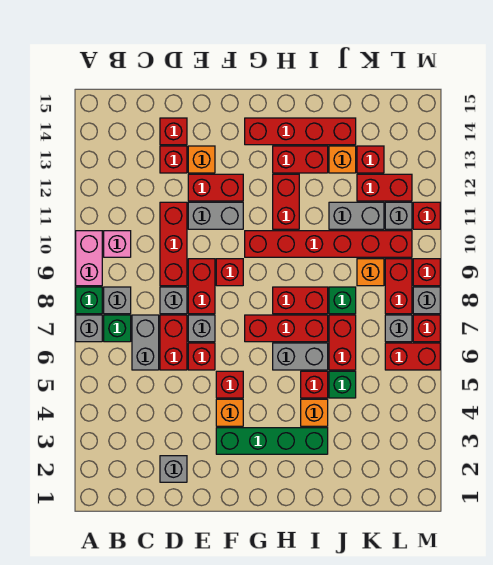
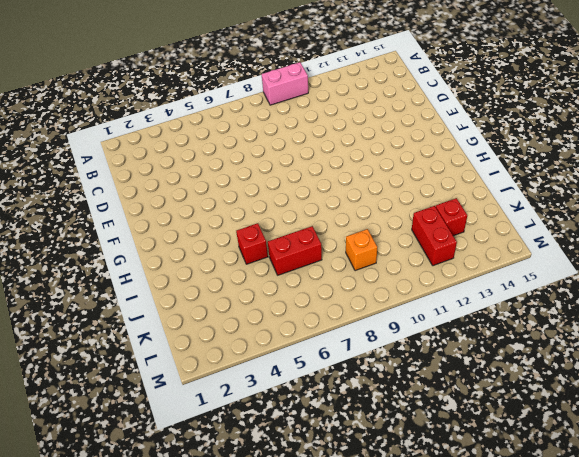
none -> grey brick A7 level 1
none -> green brick A8 level 1
none -> green brick B7 level 1
none -> grey brick B8 level 1

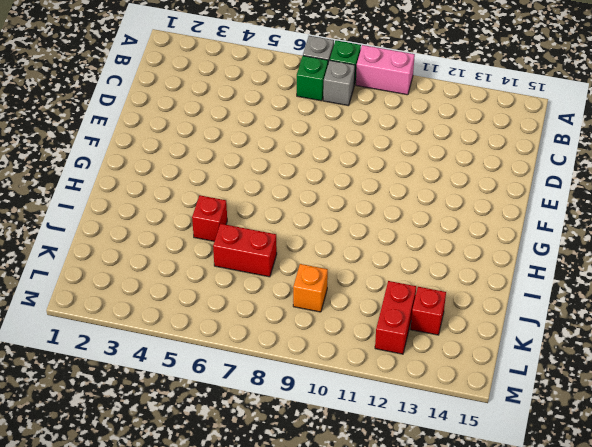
none -> pink brick B10 level 1
none -> grey brick C6:C7 level 1
none -> grey brick D2 level 1
none -> red brick D6:D7 level 1

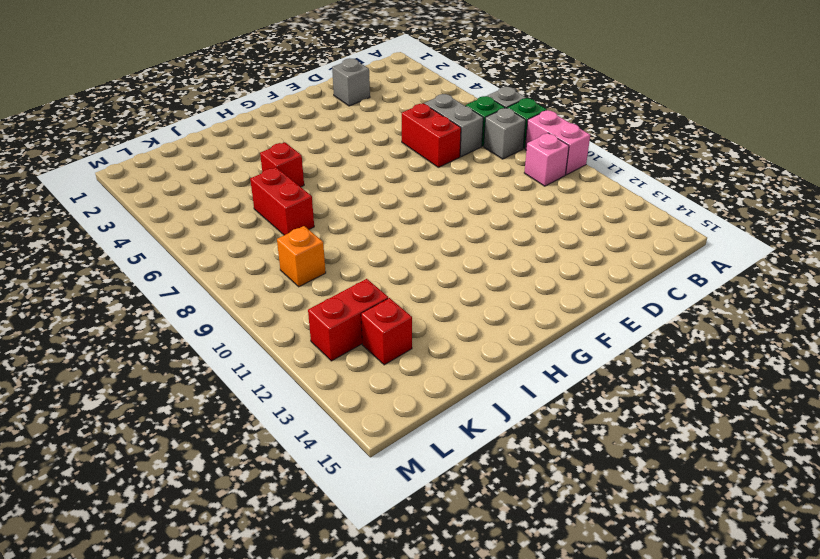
none -> grey brick D8 level 1
none -> red brick D9:D11 level 1
none -> red brick D13 level 1
none -> red brick D14 level 1

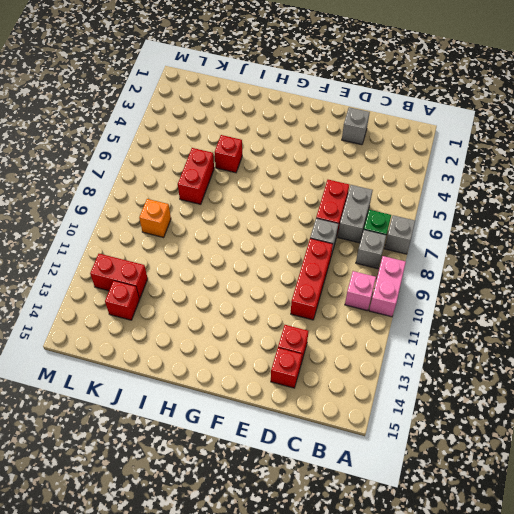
none -> green brick A8 level 1
none -> red brick E6 level 1
none -> grey brick E7 level 1
none -> red brick E8:E9 level 1

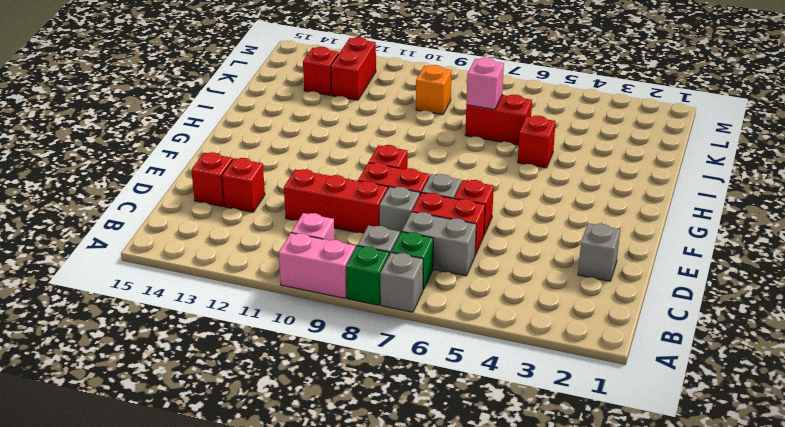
pink brick J7 level 2 -> none
none -> grey brick E11:F11 level 1
none -> red brick E12:F12 level 1
none -> orange brick E13 level 1
none -> green brick F3:I3 level 1

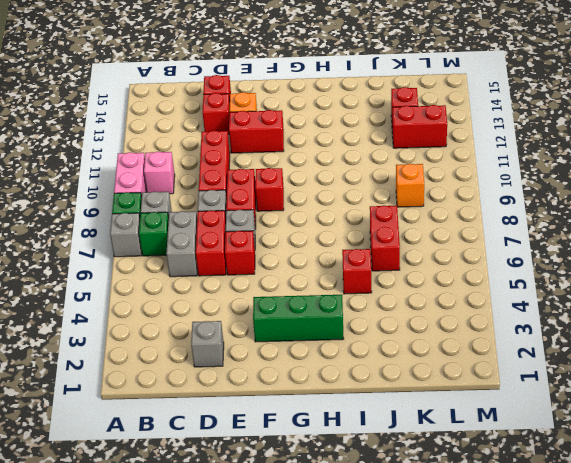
green brick F3:H3 level 1 -> green brick F3:I3 level 1
none -> grey brick E11:F11 level 1
none -> orange brick F4 level 1
none -> red brick F5 level 1
none -> red brick G7:I7 level 1

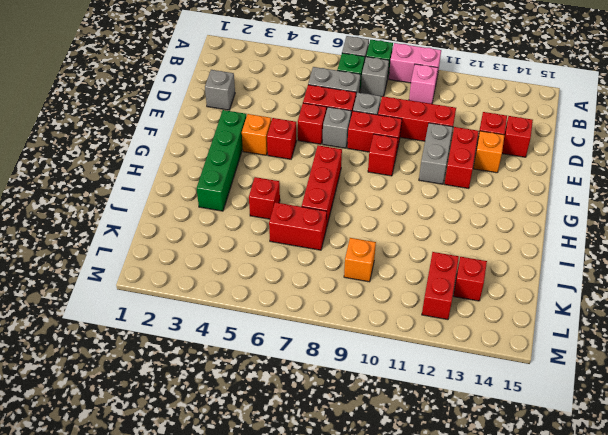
none -> red brick G10:L10 level 1
none -> red brick G14:J14 level 1
none -> grey brick H6:I6 level 1
none -> red brick H8:I8 level 1

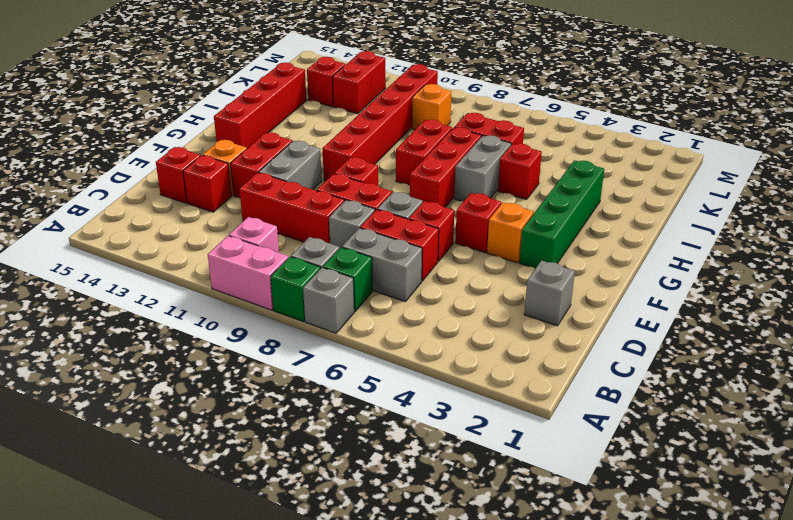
none -> red brick H11:H12 level 1
none -> red brick H13:I13 level 1
none -> orange brick I4 level 1
none -> green brick J5 level 1

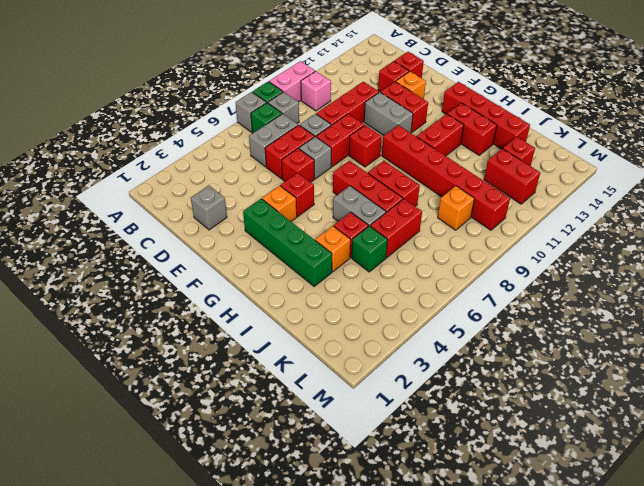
none -> green brick J8 level 1
none -> grey brick J11:K11 level 1
none -> orange brick J13 level 1
none -> red brick L6:M6 level 1

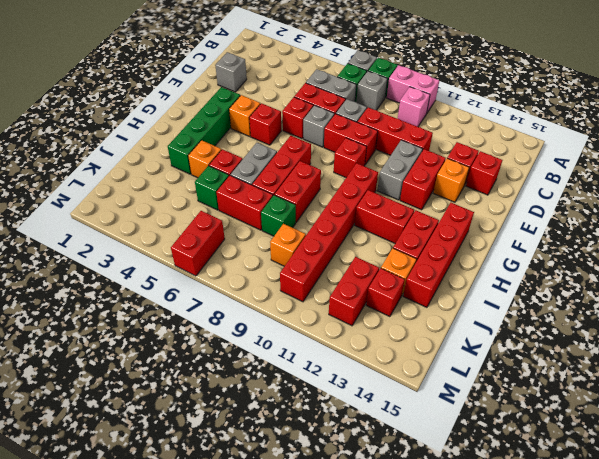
none -> grey brick J11:K11 level 1
none -> grey brick L7 level 1
none -> red brick L8:L9 level 1
none -> grey brick L11 level 1

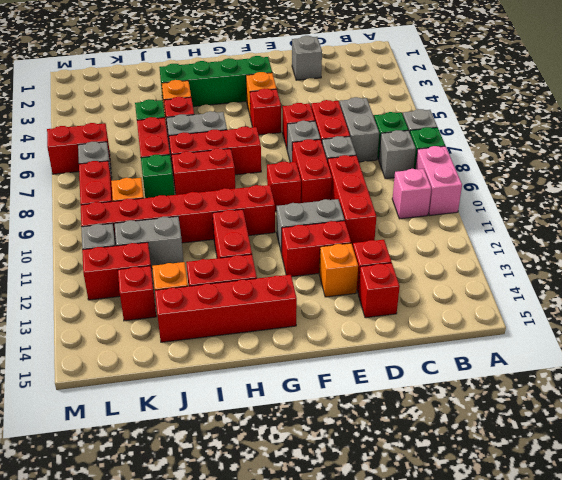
none -> red brick M7 level 1
none -> grey brick M8 level 1
none -> red brick M9 level 1
none -> red brick M11 level 1

